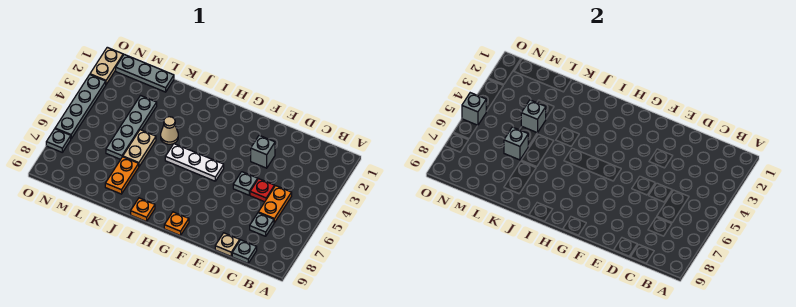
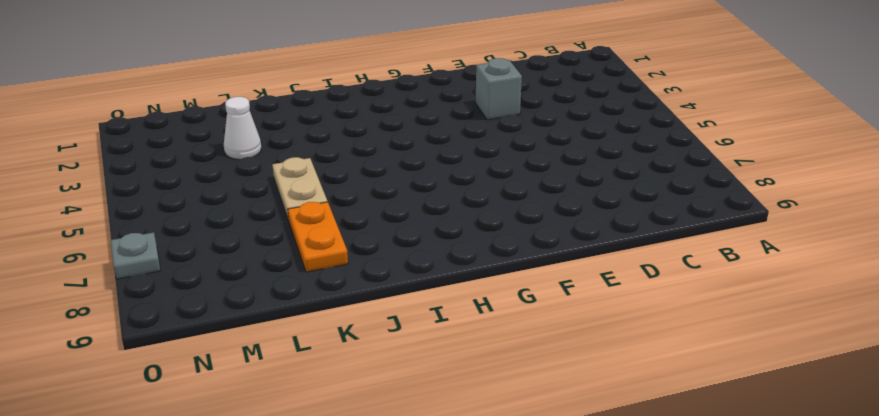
white cone L3 level 1 -> grey plate L3:L6 level 1
none -> orange plate C5:C6 level 1
none -> grey plate C7 level 1
none -> grey plate C9 level 1

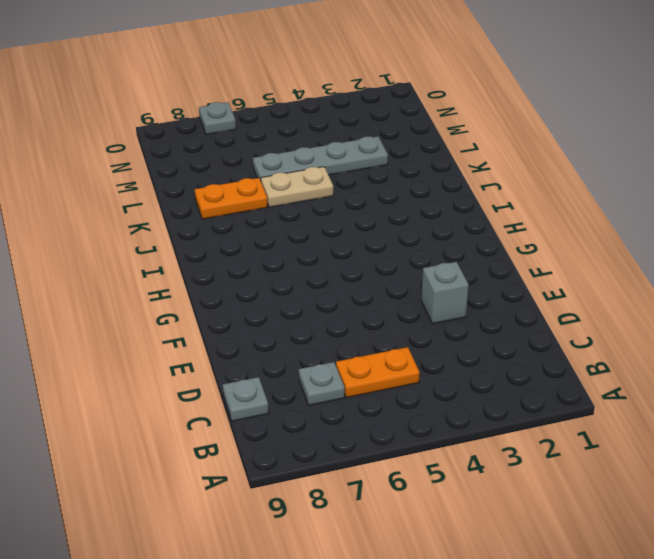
none -> red plate D5 level 1
none -> tan plate D9 level 1
none -> grey plate E5 level 1

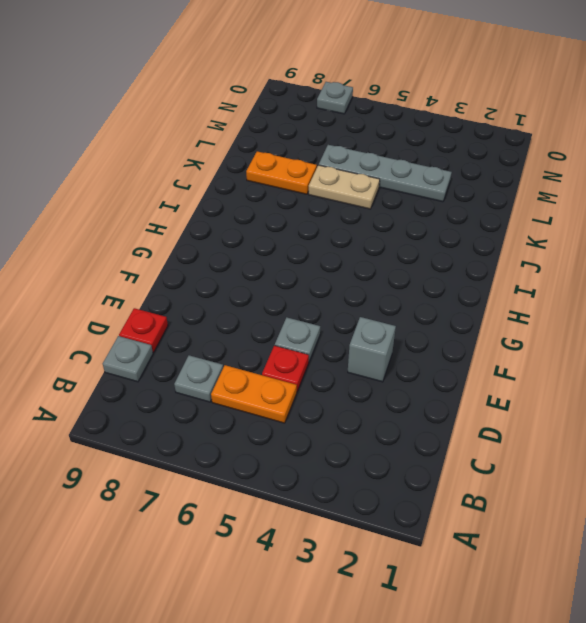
red plate D9 level 1 -> tan plate D9 level 1
none -> white plate G5:I5 level 1
none -> orange plate G9 level 1
none -> orange plate I9 level 1

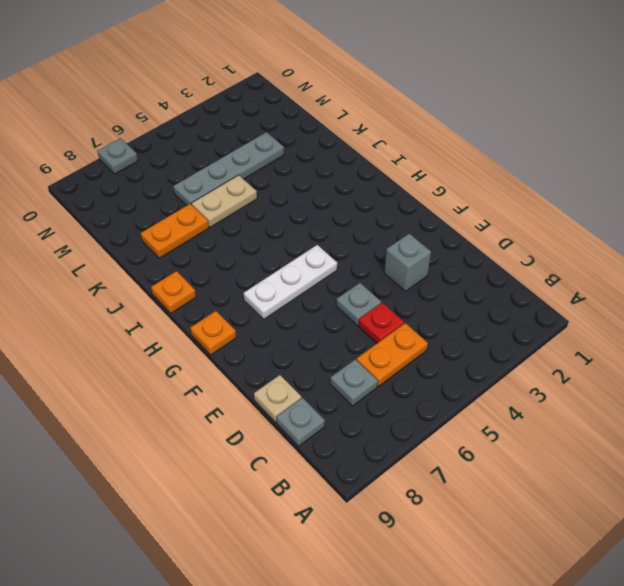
white plate G5:G7 level 1 -> white plate G5:I5 level 1
none -> tan cone J4 level 1
none -> grey plate L1:N1 level 1
none -> tan plate O1:O2 level 1

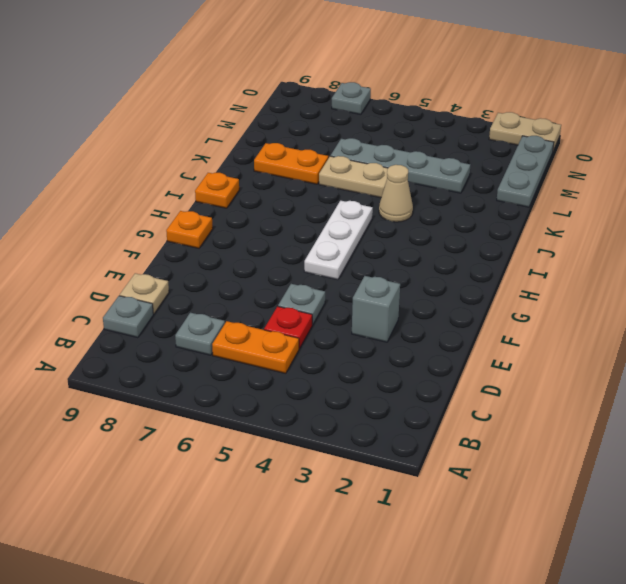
none -> grey plate O3:O6 level 1
none -> grey brick L4 level 2
none -> grey brick L6 level 2

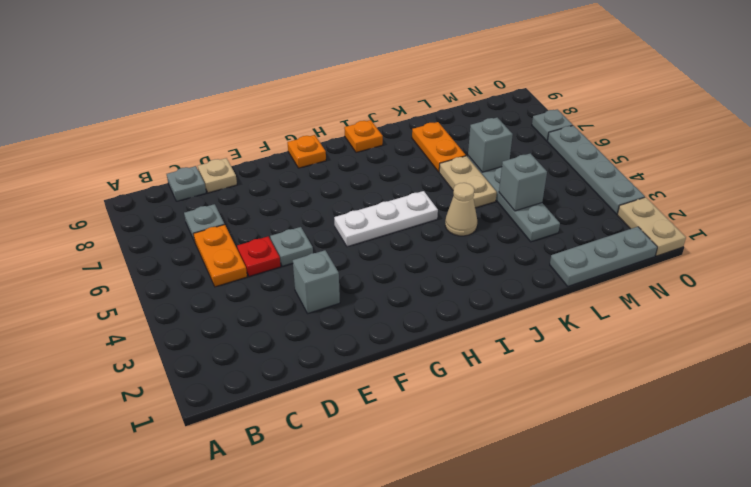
none -> grey brick O5 level 2

